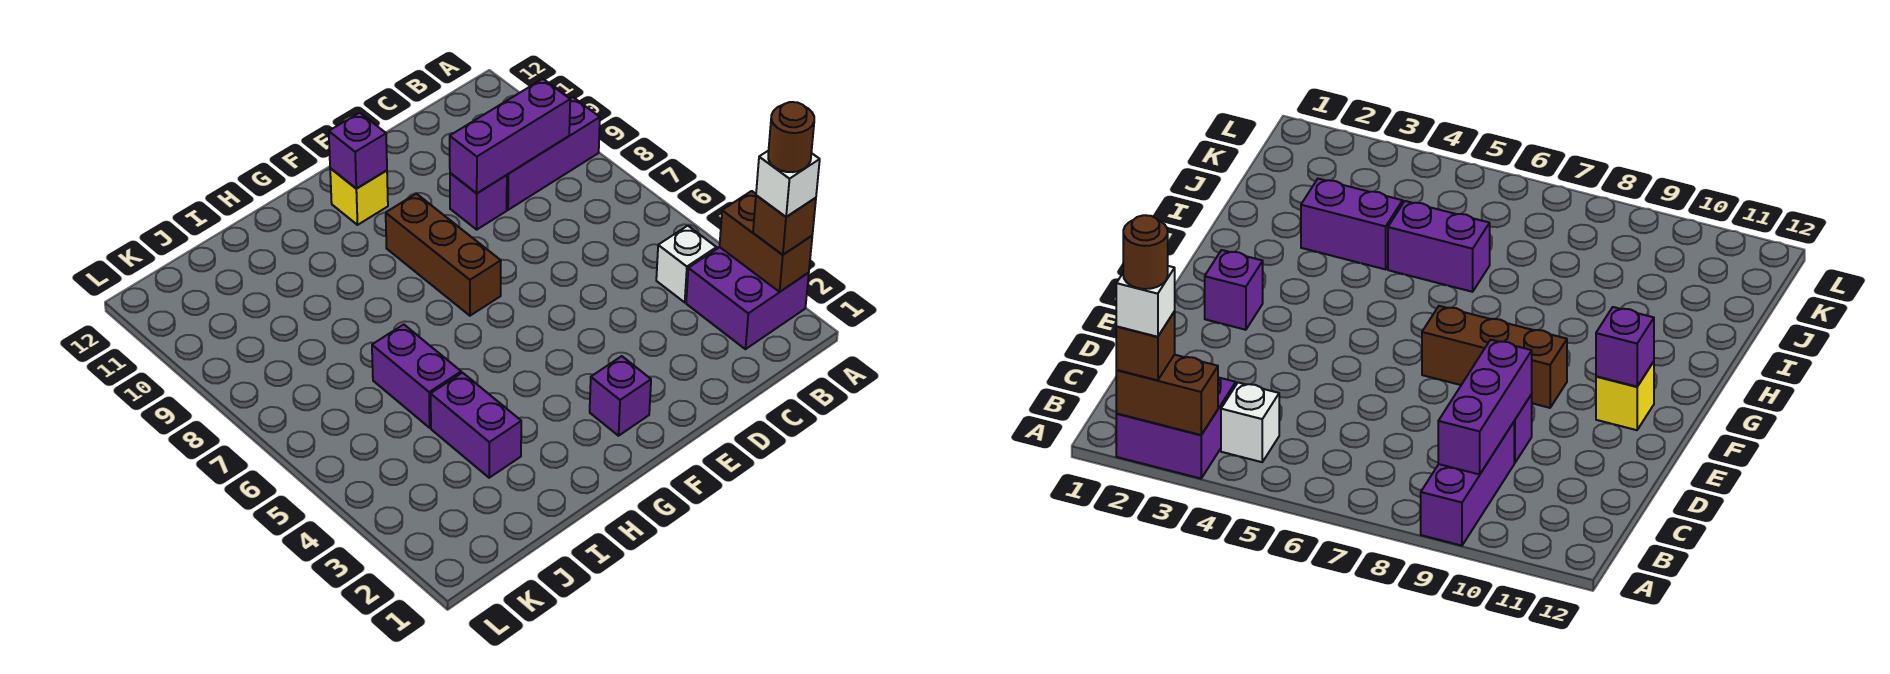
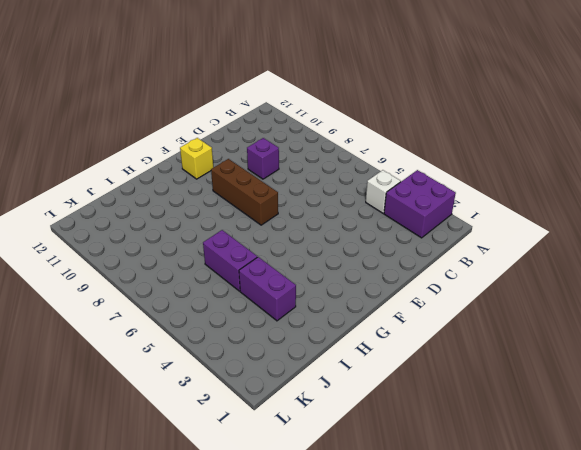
none -> purple brick A9:C9 level 1
none -> purple brick F2 level 1
none -> brown brick A2:A3 level 2

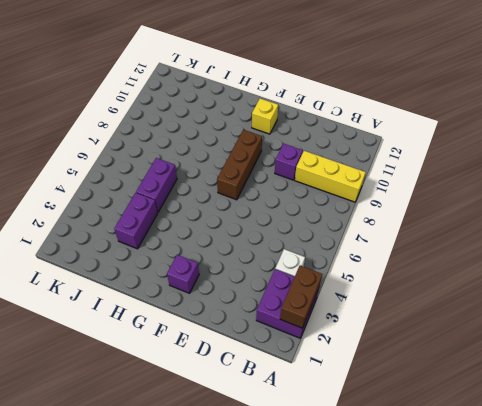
yellow brick A9:C9 level 1 -> purple brick A9:C9 level 1
none -> purple brick B9:D9 level 2
none -> purple brick F11 level 2
none -> brown brick A2 level 3

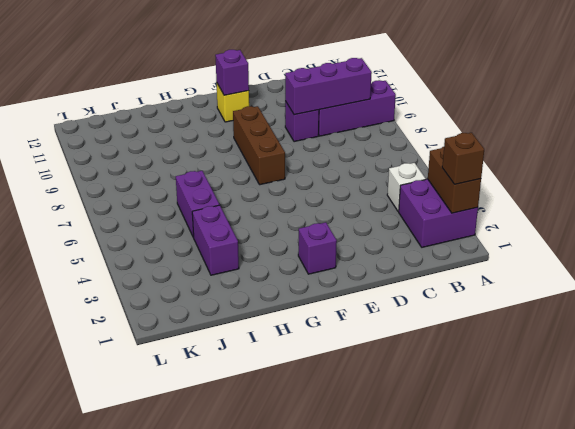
none -> white brick A2 level 4
none -> brown round brick A2 level 5

